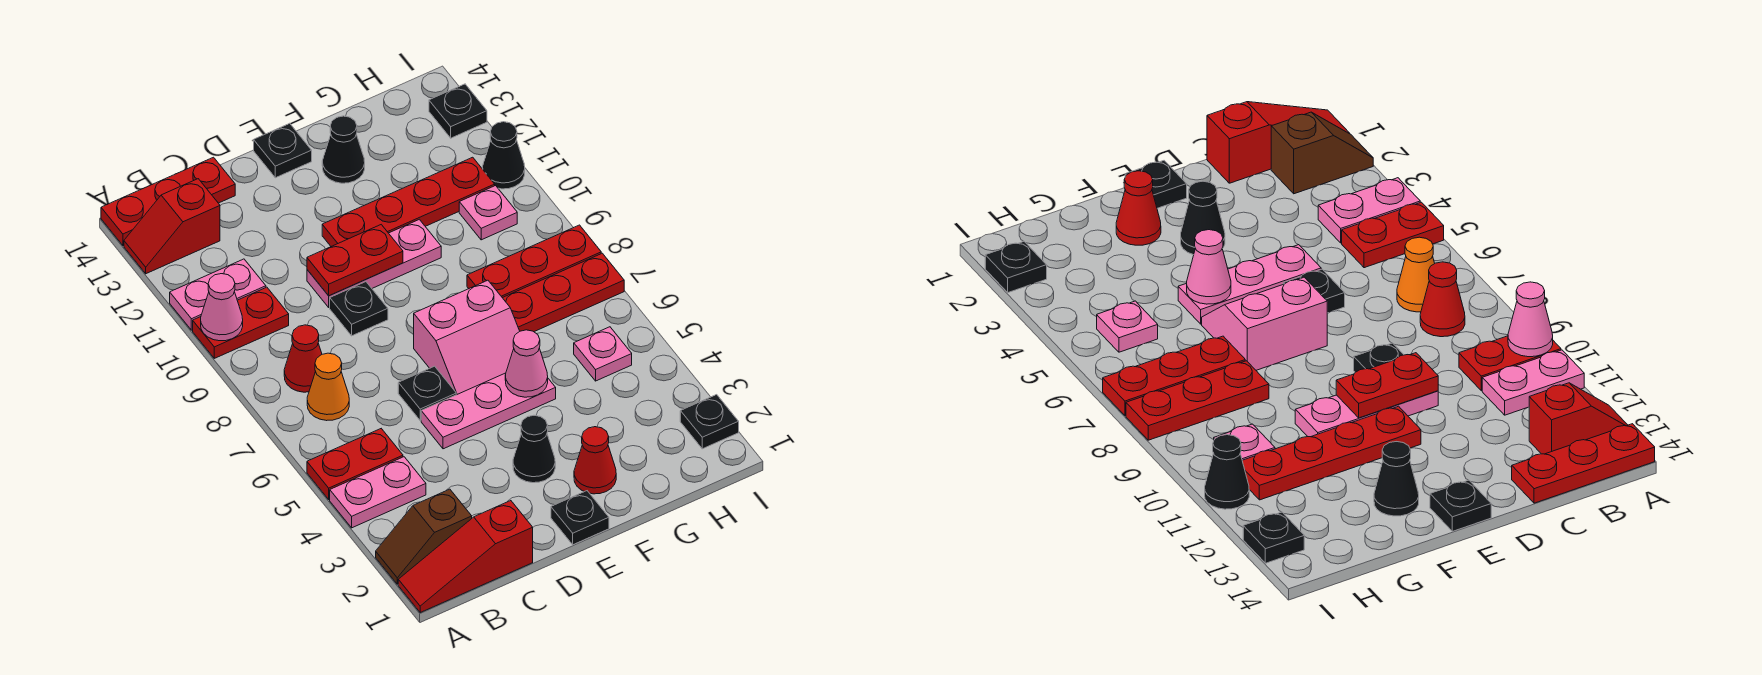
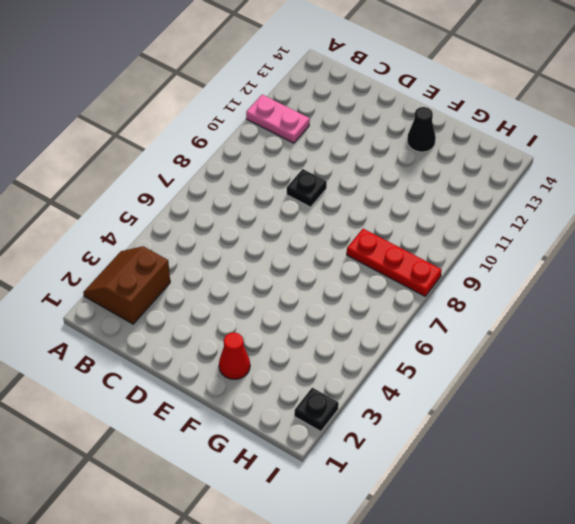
brown slope A2:B3 level 1 top B -> brown slope A2:B2 level 1 top B
none -> red slope A1:C1 level 1 top C
none -> pink plate A4:B4 level 1
none -> red plate A5:B5 level 1
none -> red plate A10:B10 level 1

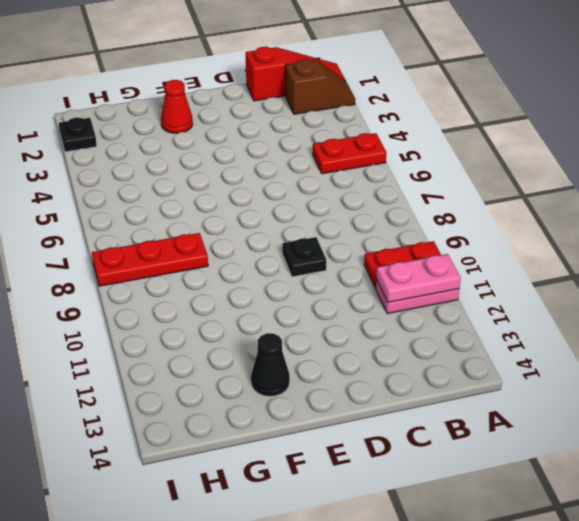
pink plate A11:B11 level 2 -> pink plate A4:B4 level 1
none -> red slope A13:B13 level 1 top B
none -> red plate A14:C14 level 1
none -> orange cone B7 level 1
none -> red cone B8 level 1

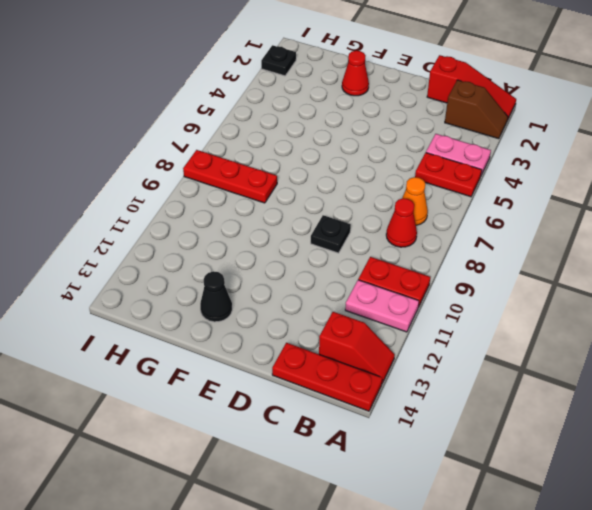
none -> pink plate D5:F5 level 1
none -> black plate D6 level 1
none -> pink plate D10:F10 level 1
none -> black plate E1 level 1

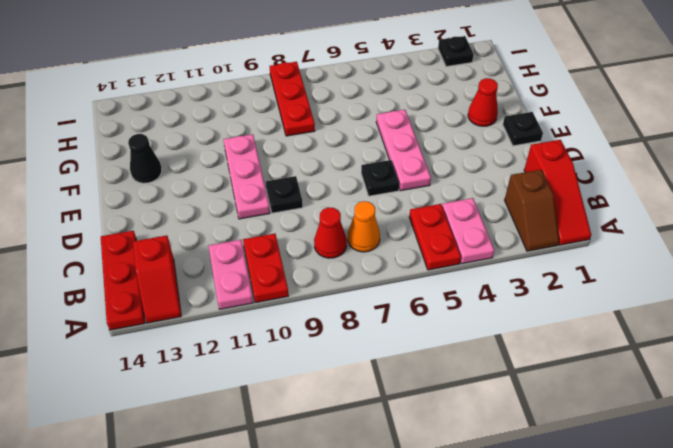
none -> black cone E3 level 1
none -> pink slope E6:F7 level 1 top 7
none -> red plate E11:H11 level 1
none -> black plate E14 level 1

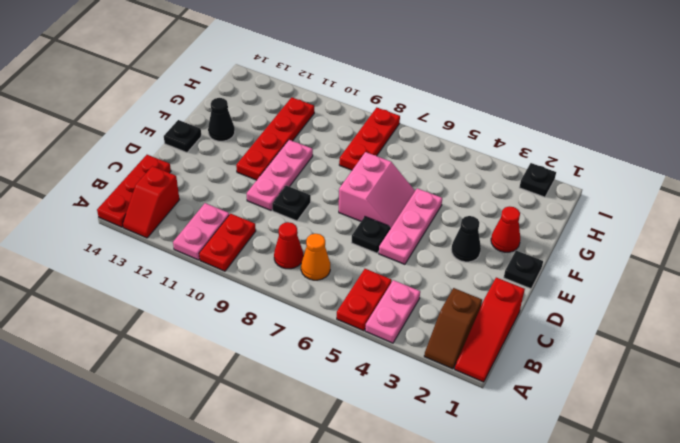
none -> red plate G7:I7 level 1
none -> pink plate H5 level 1
none -> pink plate H10 level 1
none -> black cone I11 level 1

